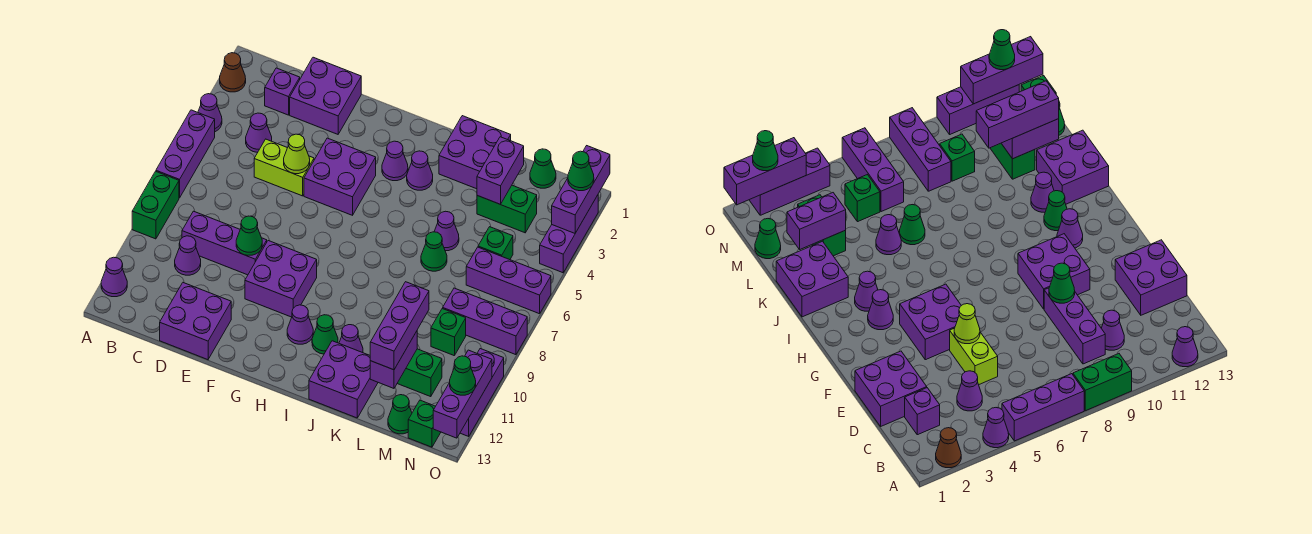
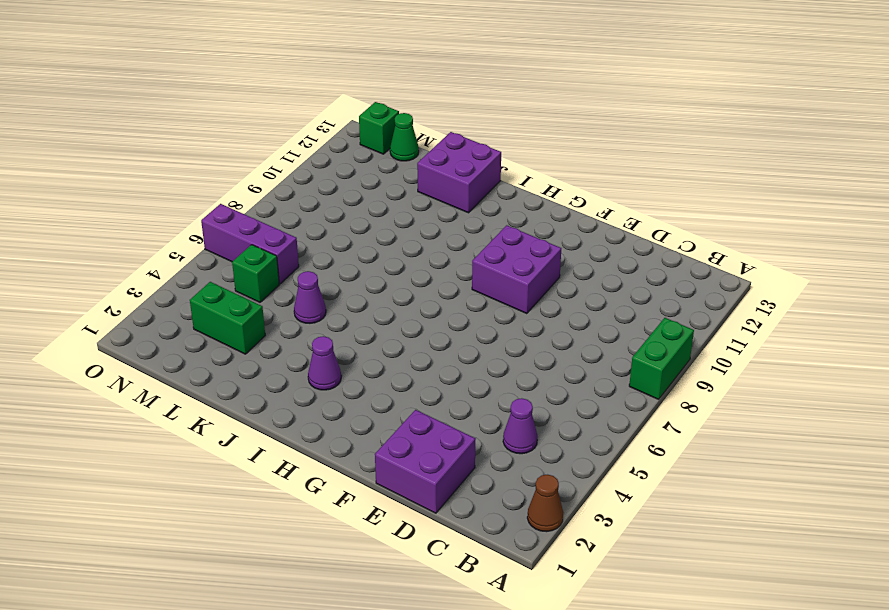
none -> purple cone A4 level 1
none -> purple brick A5:A7 level 1
none -> purple cone A12 level 1
none -> purple brick C2 level 1

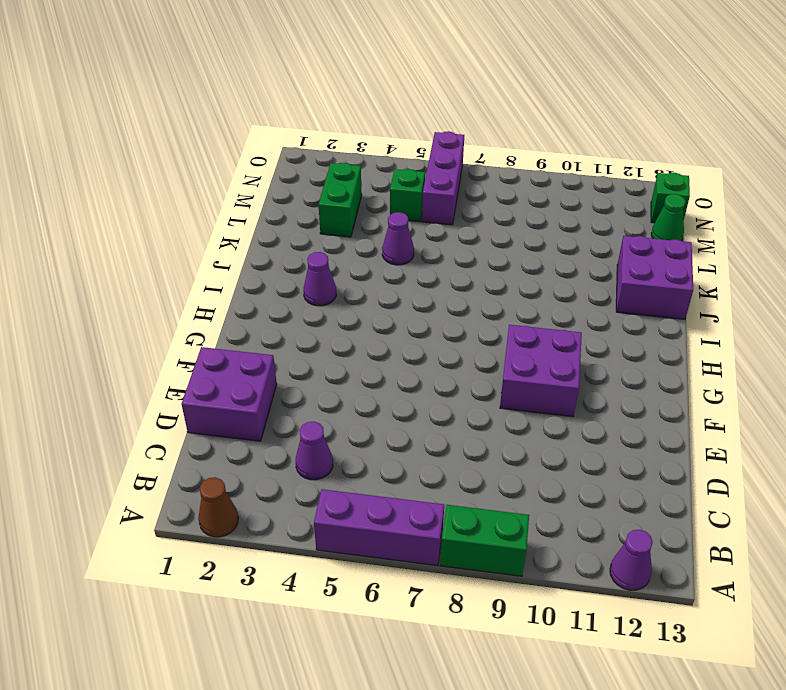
none -> purple cone A4 level 1
none -> purple brick C2 level 1
none -> purple brick C9:E9 level 1
none -> purple cone C10 level 1

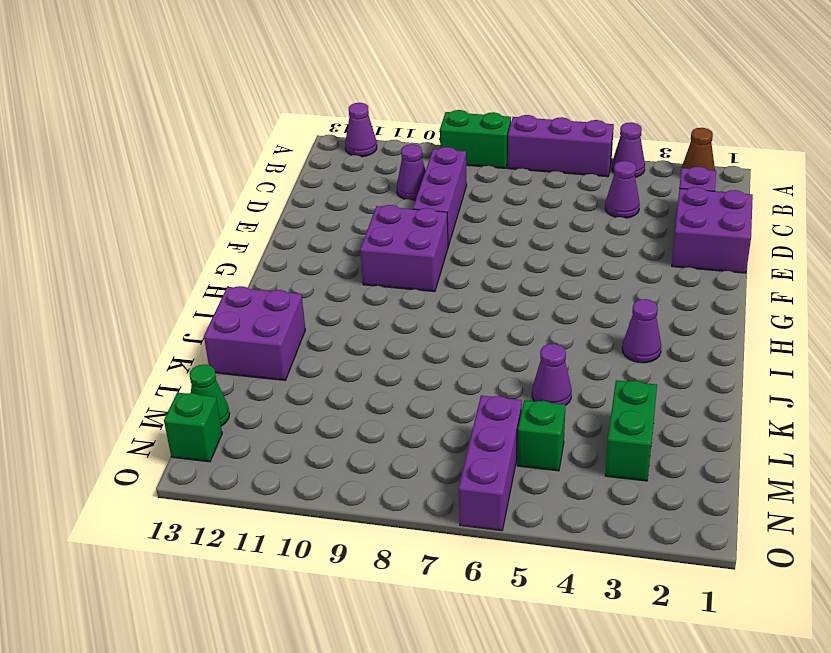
none -> lime brick D5:E5 level 1
none -> purple brick D12:E13 level 1
none -> purple brick F4:G5 level 1
none -> purple cone H3 level 1

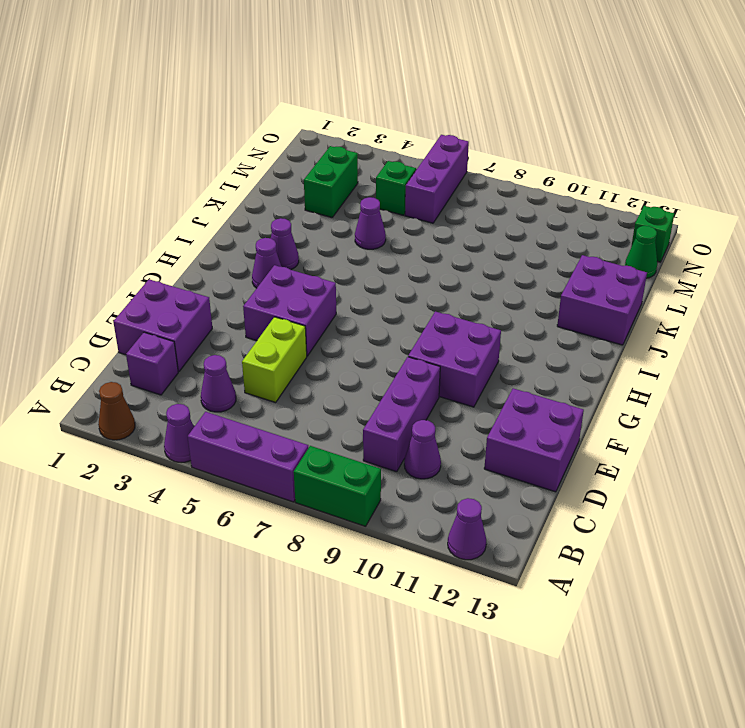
none -> purple cone H11 level 1
none -> green cone I11 level 1
none -> purple brick J1:K2 level 1
none -> purple cone J11 level 1

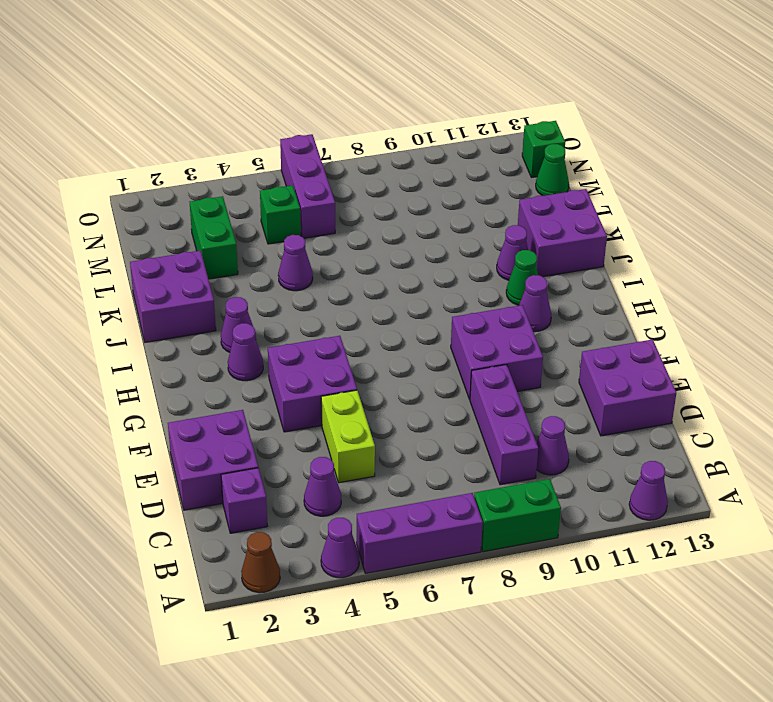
none -> green cone K6 level 1
none -> green brick L11:M11 level 1
none -> green cone M1 level 1
none -> purple brick M8:O8 level 1

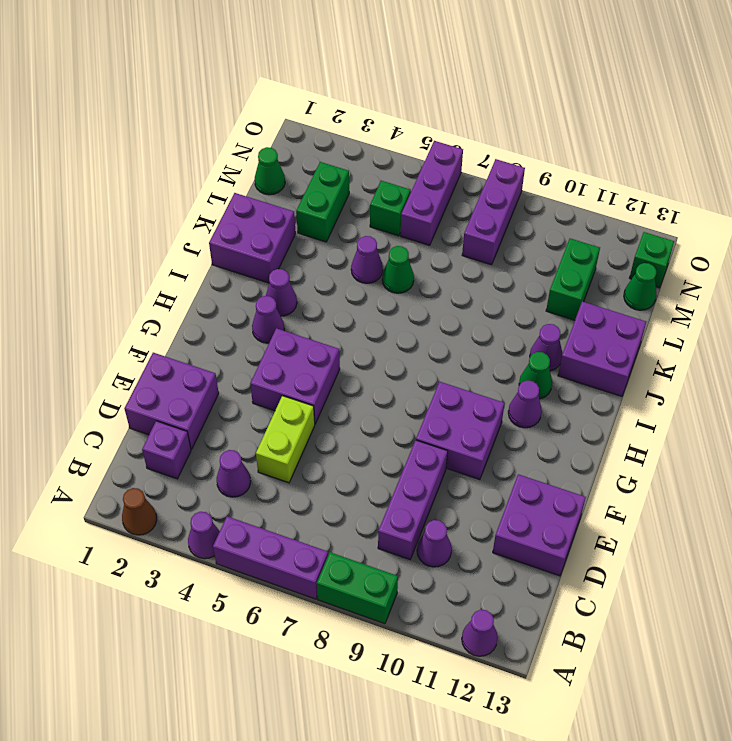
none -> green brick M9 level 1
none -> purple brick O2:O4 level 1
none -> purple brick O10:O12 level 1
none -> lime cone E5 level 2

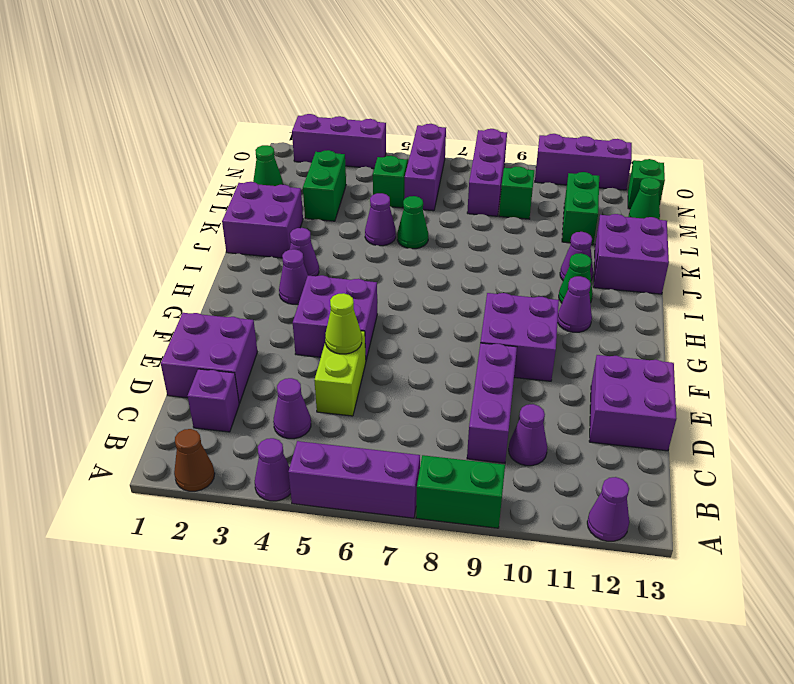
none -> green cone E9 level 2
none -> purple brick L2:L3 level 2
none -> purple brick L11:L12 level 2
none -> purple brick O1:O3 level 2

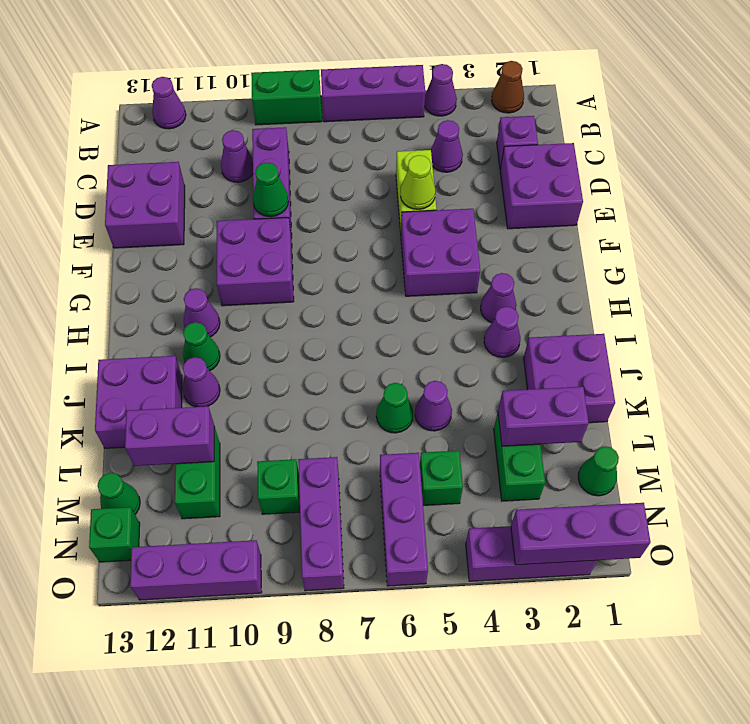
none -> purple brick O11:O13 level 2
none -> purple brick L10:L12 level 3
none -> green cone O2 level 3
none -> green cone O12 level 3

